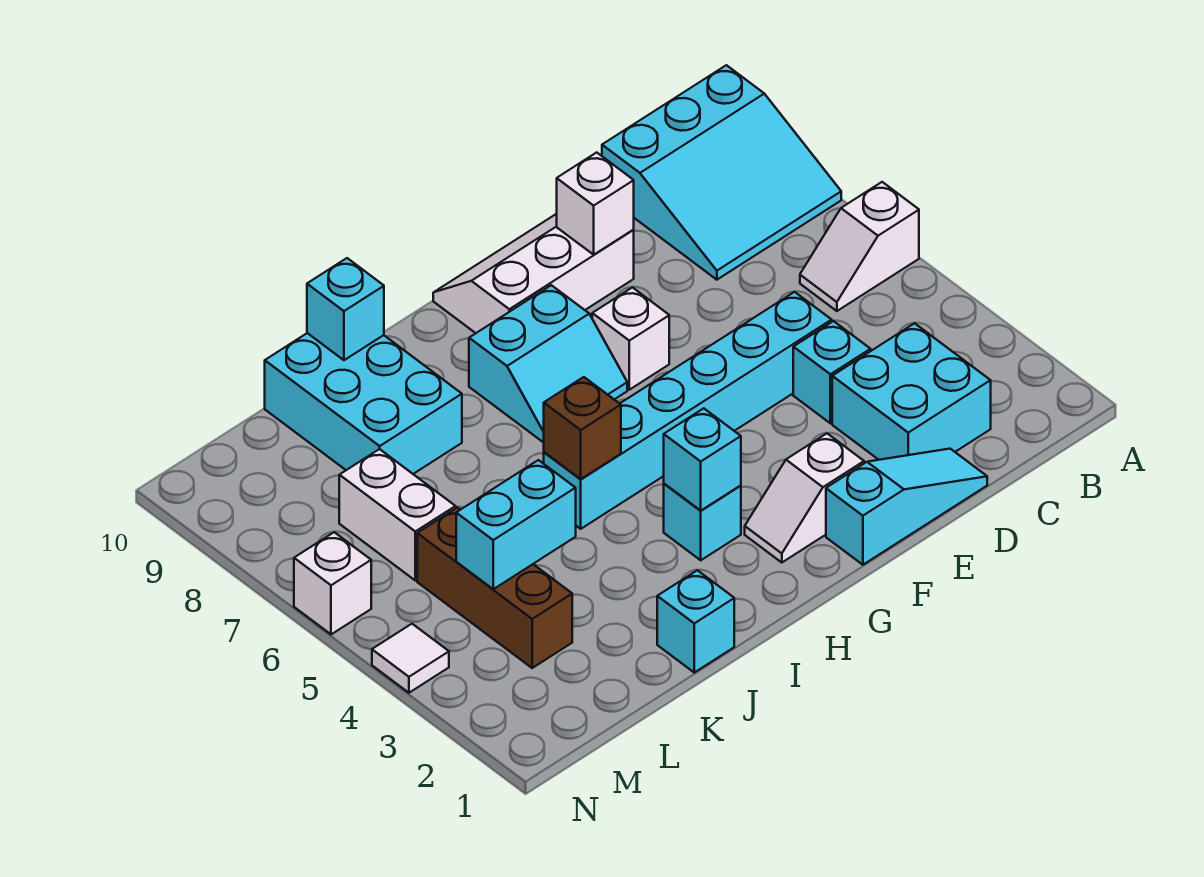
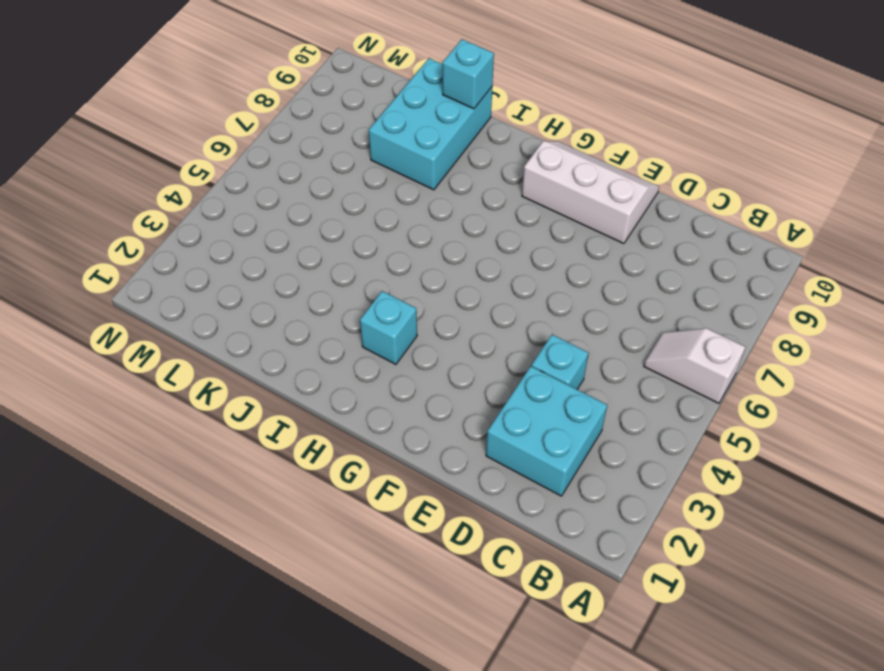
none -> cyan slope A8:C10 level 1 top 10
none -> cyan slope D1:F1 level 1 top F
none -> cyan brick D5:I5 level 1

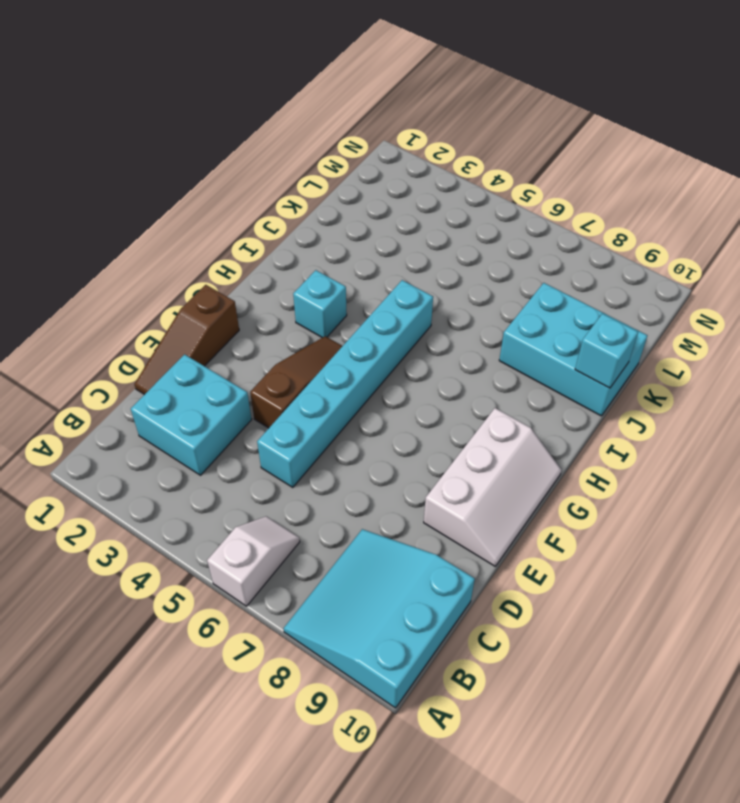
brown slope D1:F1 level 1 top F -> cyan slope D1:F1 level 1 top F
brown slope E4:G4 level 1 top E -> none
none -> cyan brick D4 level 1
none -> white slope F2:G2 level 1 top F
none -> white brick F7 level 1

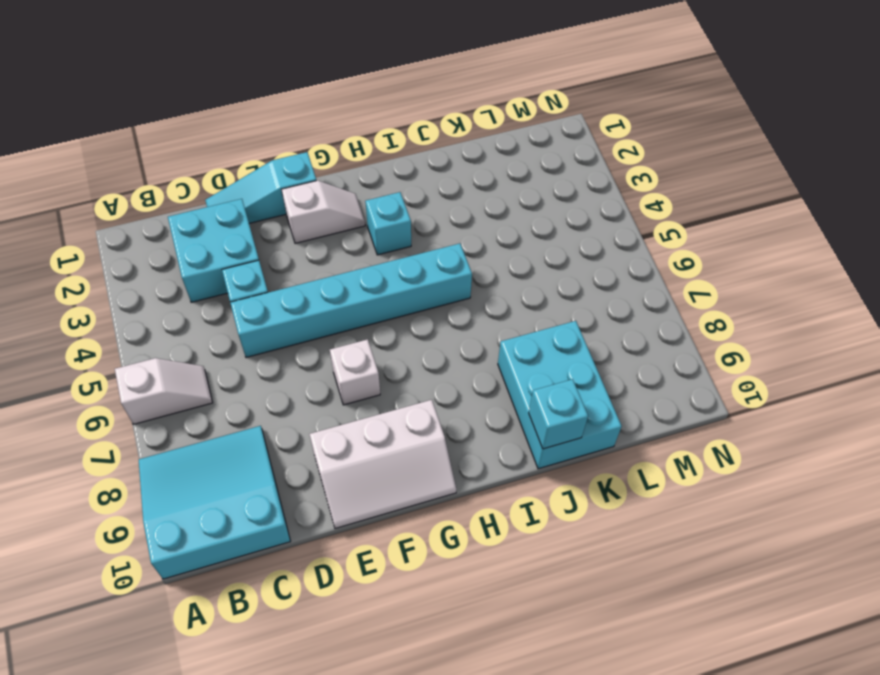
none -> cyan slope G7:H8 level 1 top 8
none -> cyan brick J1 level 1
none -> brown brick L3:L5 level 1

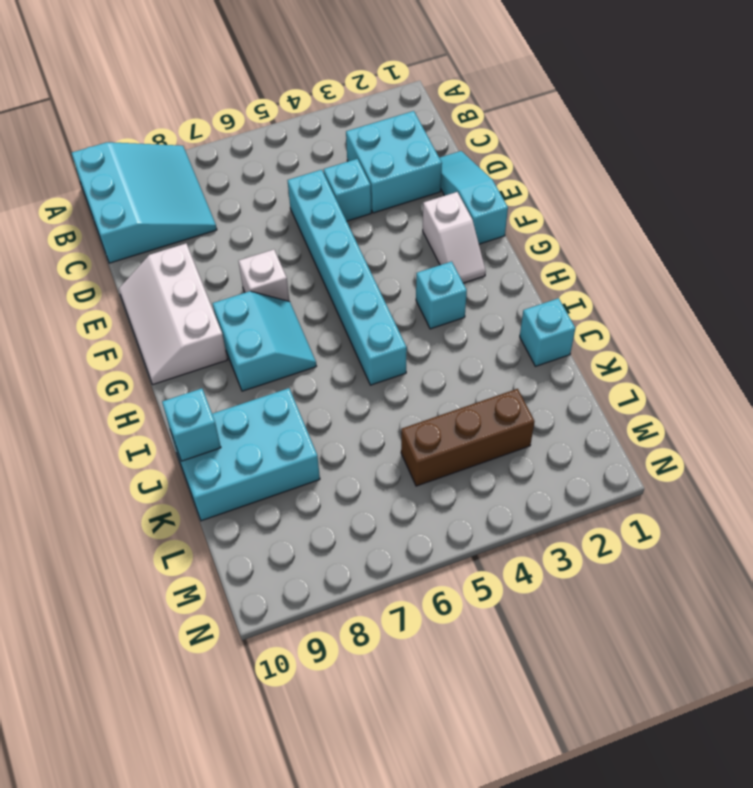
none -> white slope A6:B6 level 1 top A
none -> white brick L6:L7 level 1
none -> white tile N4 level 1

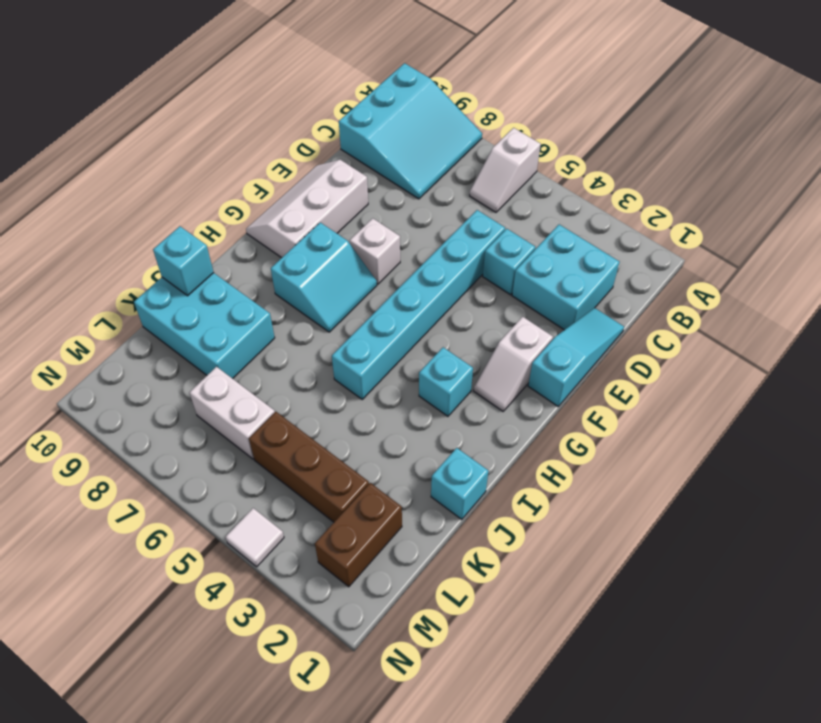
brown brick L2:M2 level 1 -> none
none -> white brick N6 level 1
none -> white brick E9 level 2
none -> cyan brick H3 level 2

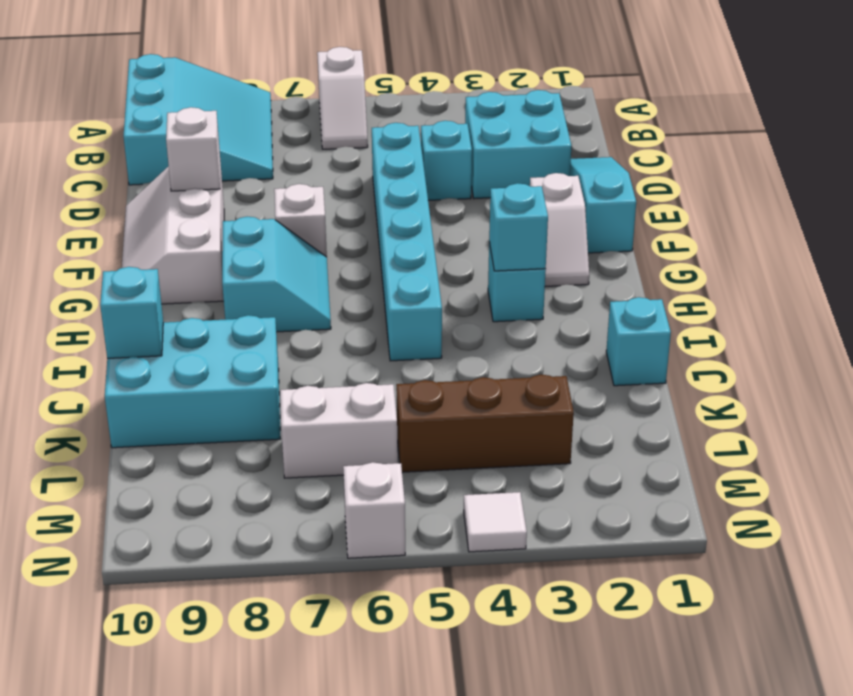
none -> brown brick I5 level 2
none -> cyan brick K4:L4 level 2

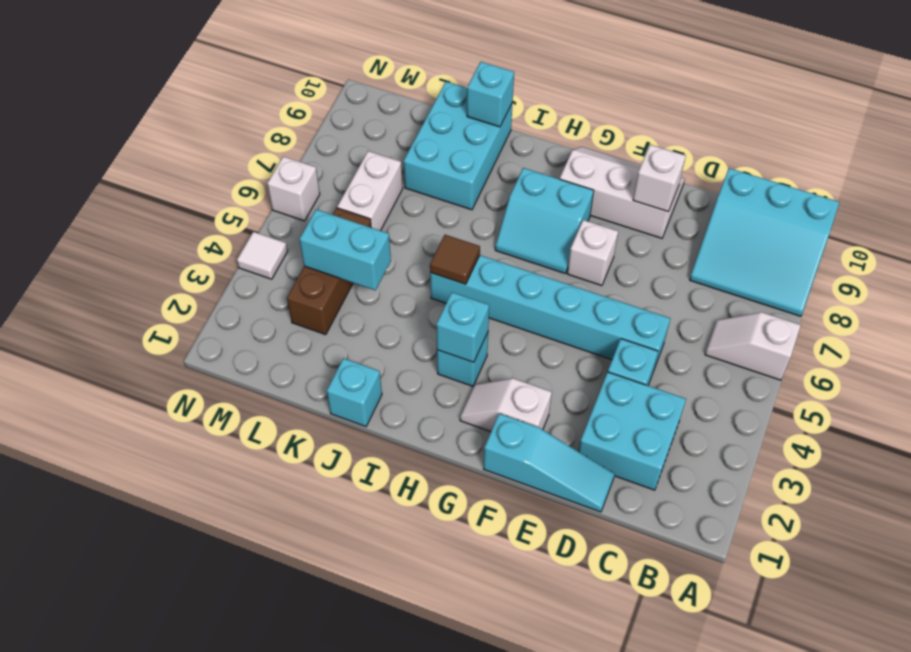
brown tile I5 level 2 -> brown brick I5 level 2

